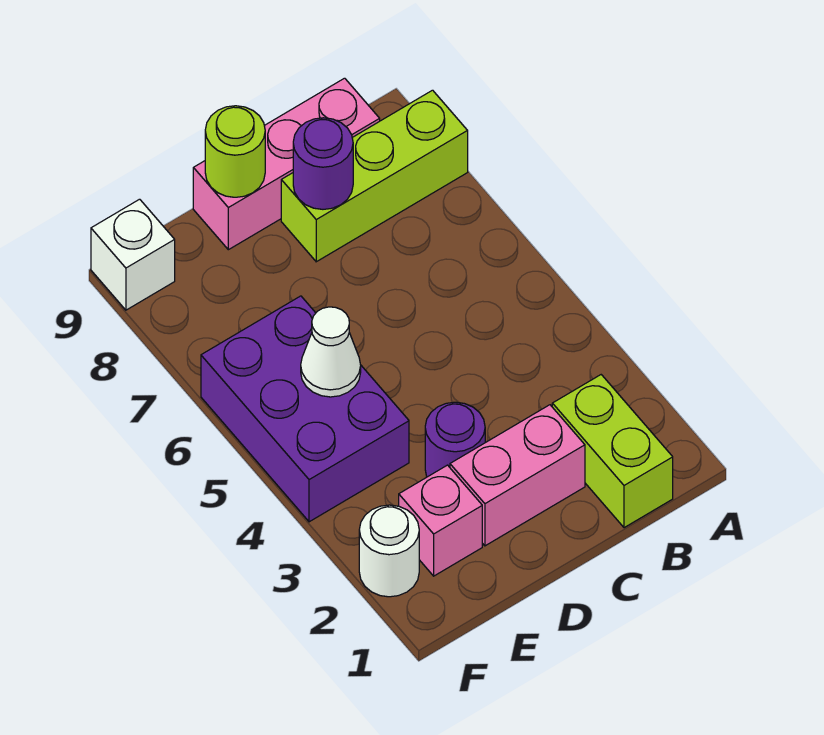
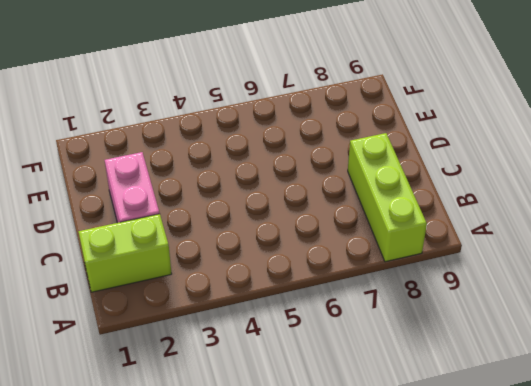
none -> pink brick B9:D9 level 1
none -> purple round brick D3 level 1
none -> pink brick E2 level 1

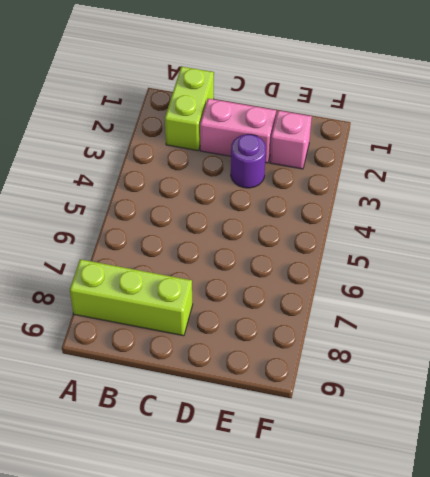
none -> pink brick B9:D9 level 1
none -> purple brick E4:F6 level 1
none -> white round brick F2 level 1

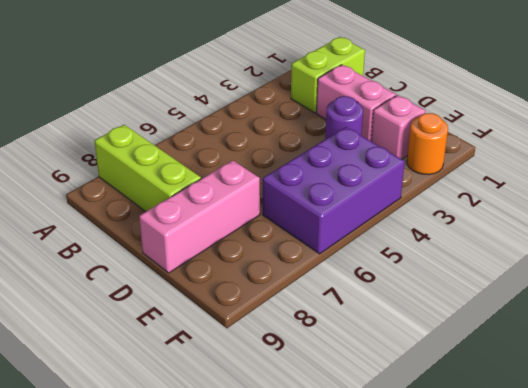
pink brick D7:D9 level 1 -> pink brick B9:D9 level 1
orange round brick F2 level 1 -> white round brick F2 level 1
none -> white brick F9 level 1
none -> purple round brick C8 level 2
none -> lime round brick D9 level 2

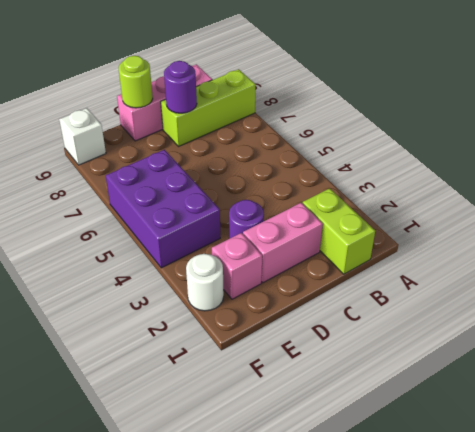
none -> white cone E5 level 2

